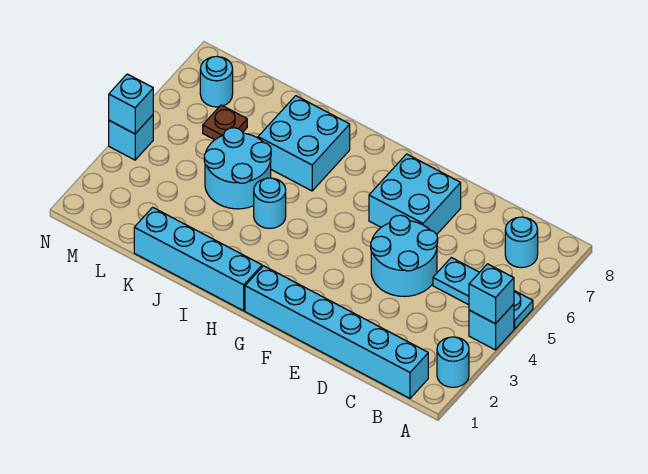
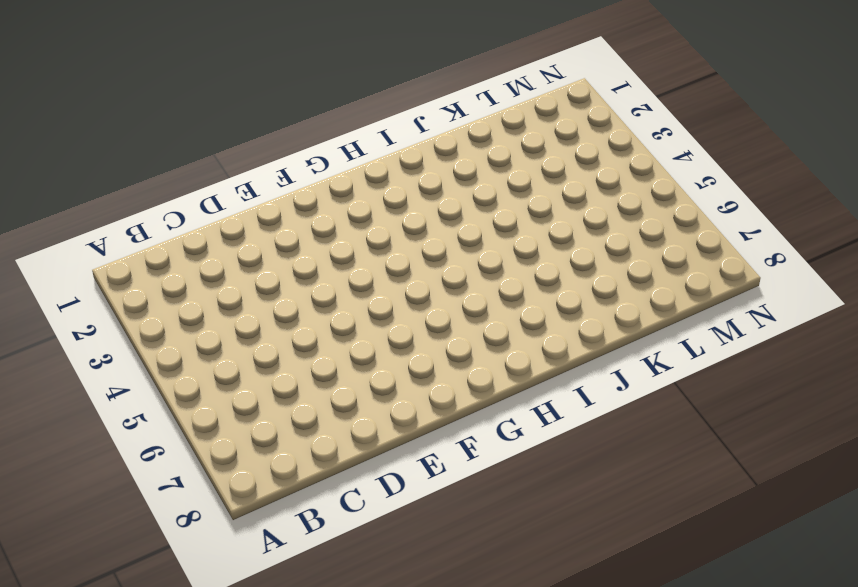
none -> cyan round brick A2 level 1
none -> cyan brick A4 level 1
none -> cyan plate A5:C5 level 1

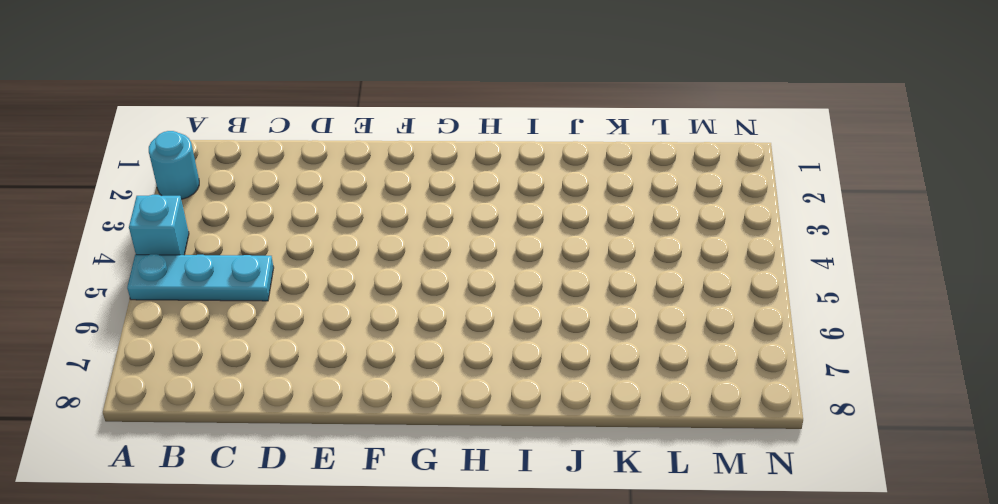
none -> cyan brick B1:G1 level 1
none -> cyan round brick B7 level 1
none -> cyan round brick D4:E5 level 1

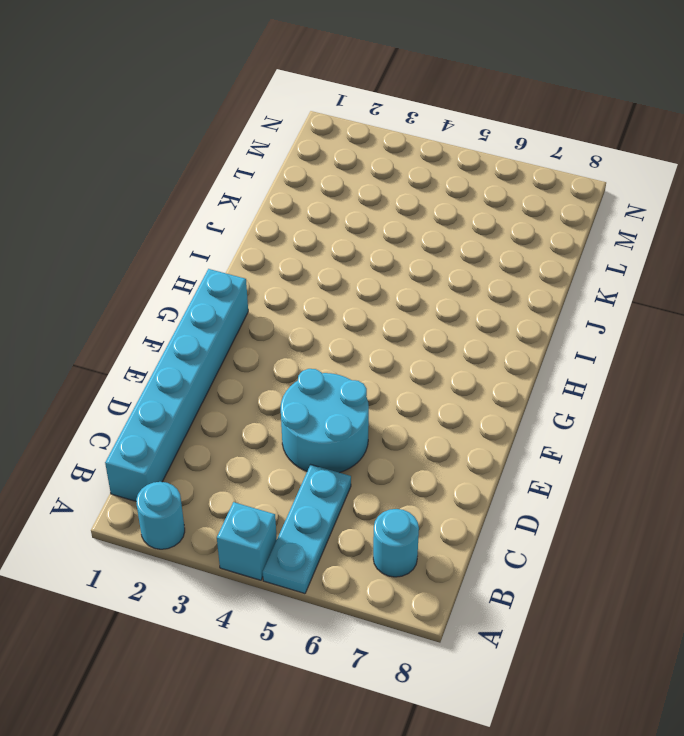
none -> cyan brick E6:F7 level 1
none -> cyan brick H1:K1 level 1
none -> cyan round brick I4 level 1

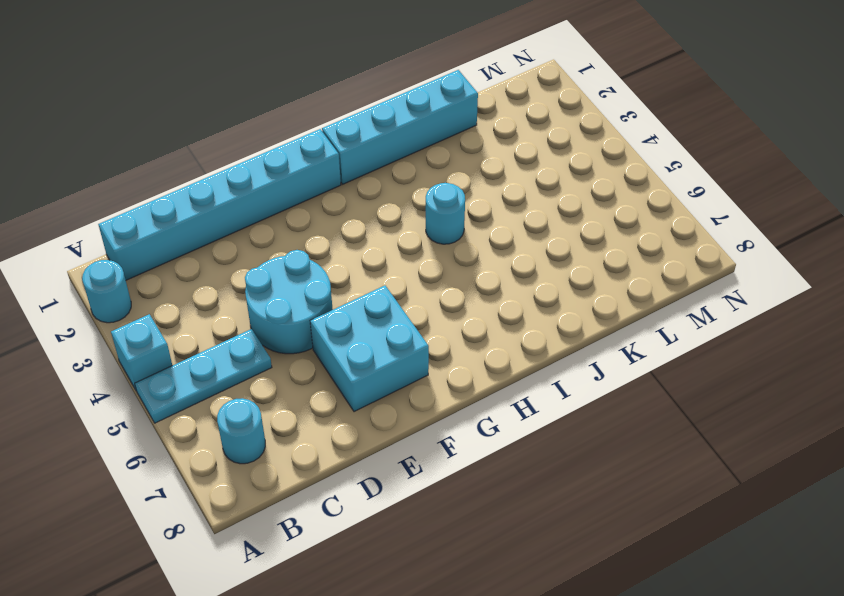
none -> cyan brick I6:J7 level 1
none -> cyan round brick J4:K5 level 1
none -> brown plate L6 level 1

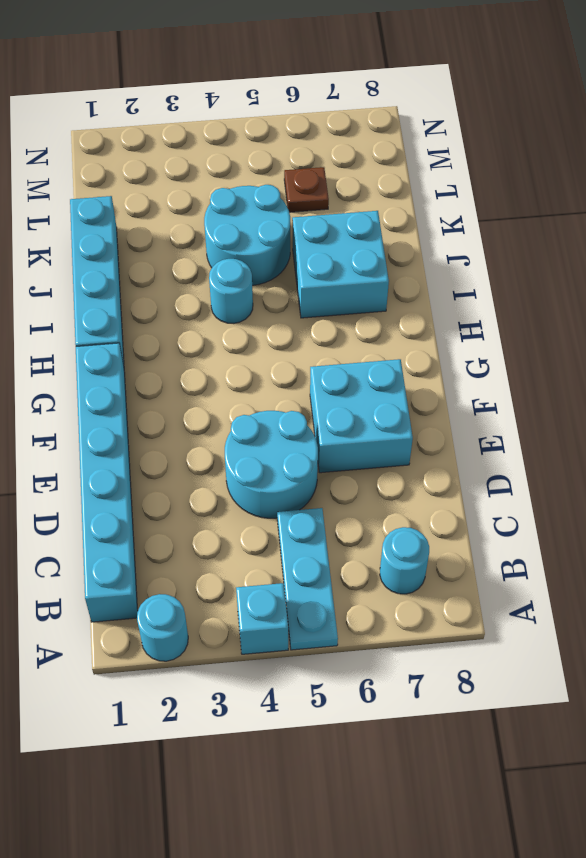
none -> cyan round brick M7 level 1
none -> cyan brick N4 level 1
none -> cyan brick A4 level 2

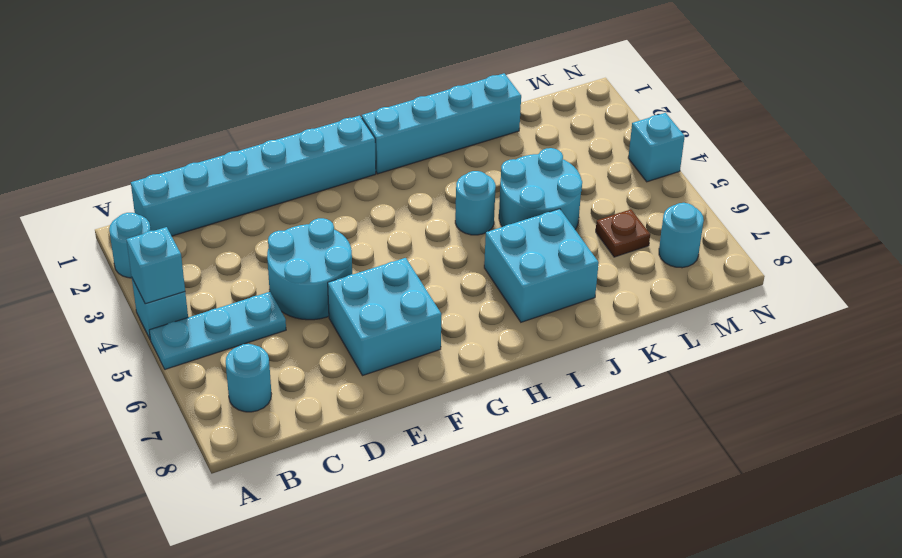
none -> cyan brick N4 level 2

